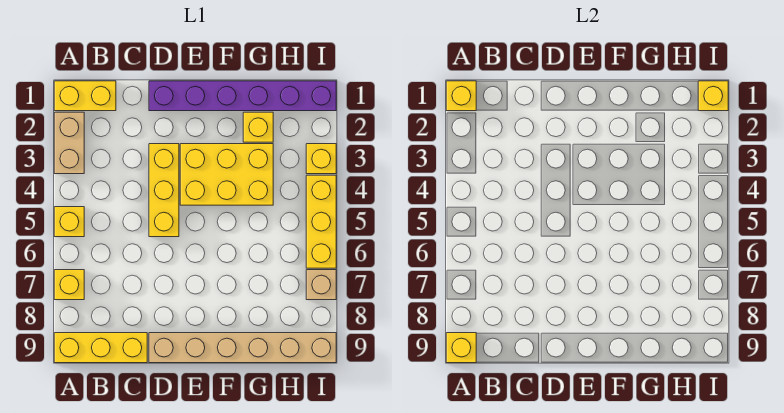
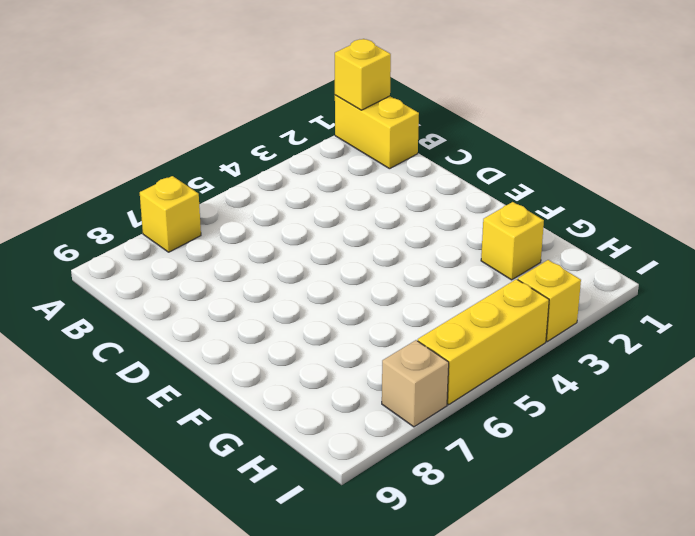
none -> tan brick A2:A3 level 1
none -> yellow brick A5 level 1
none -> yellow brick A9:C9 level 1

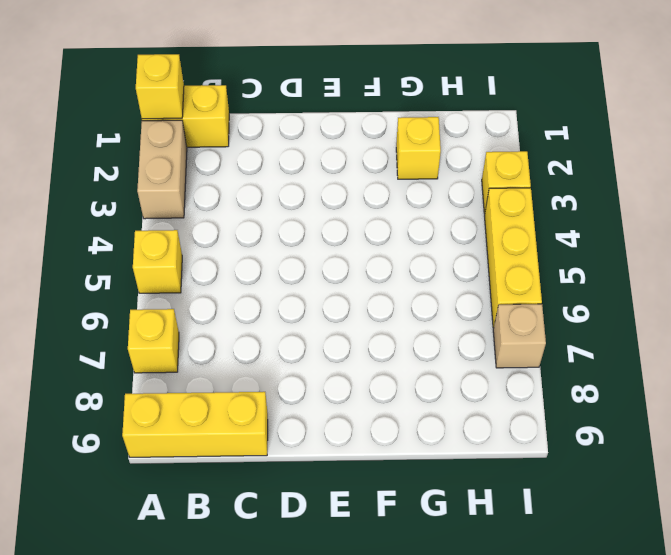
none -> purple brick D1:I1 level 1
none -> yellow brick D3:D5 level 1
none -> tan brick D9:I9 level 1

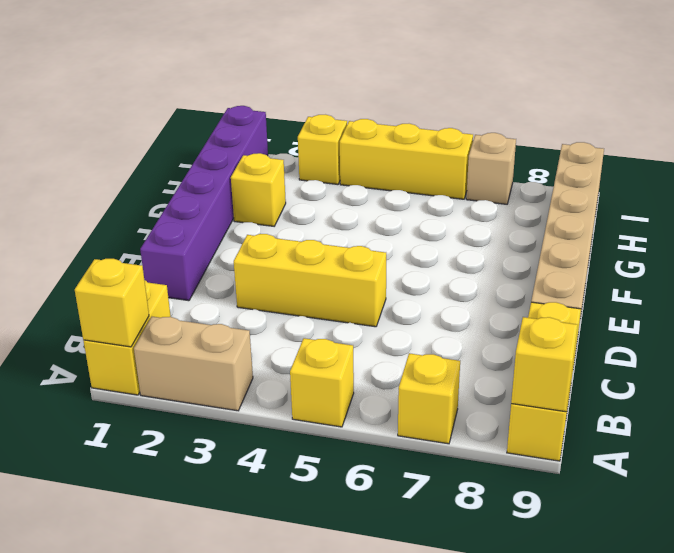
none -> yellow brick E3:G4 level 1
none -> yellow brick I1 level 2

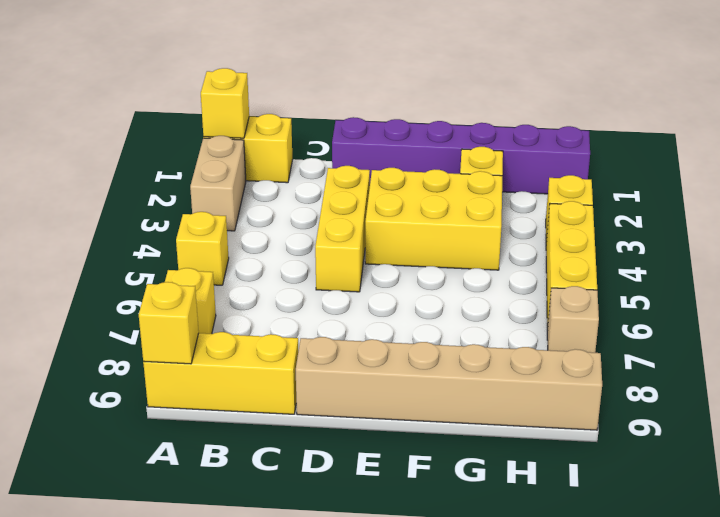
none -> yellow brick I1 level 2

